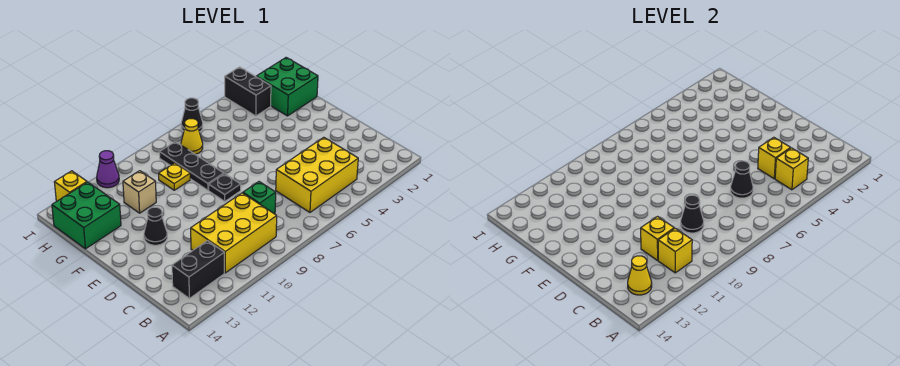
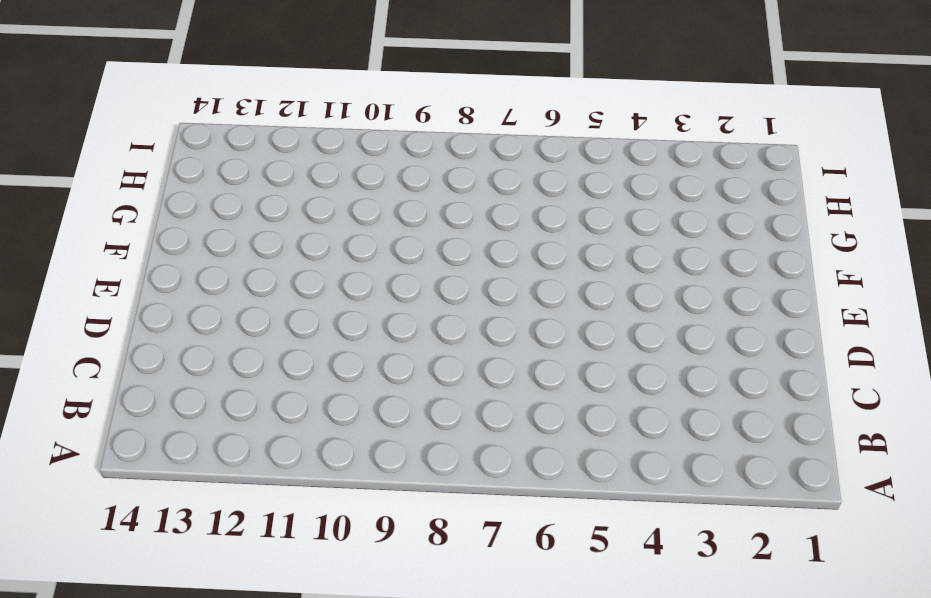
none -> yellow brick B4:C6 level 1
none -> yellow brick B9:C11 level 1
none -> black brick B12:B13 level 1

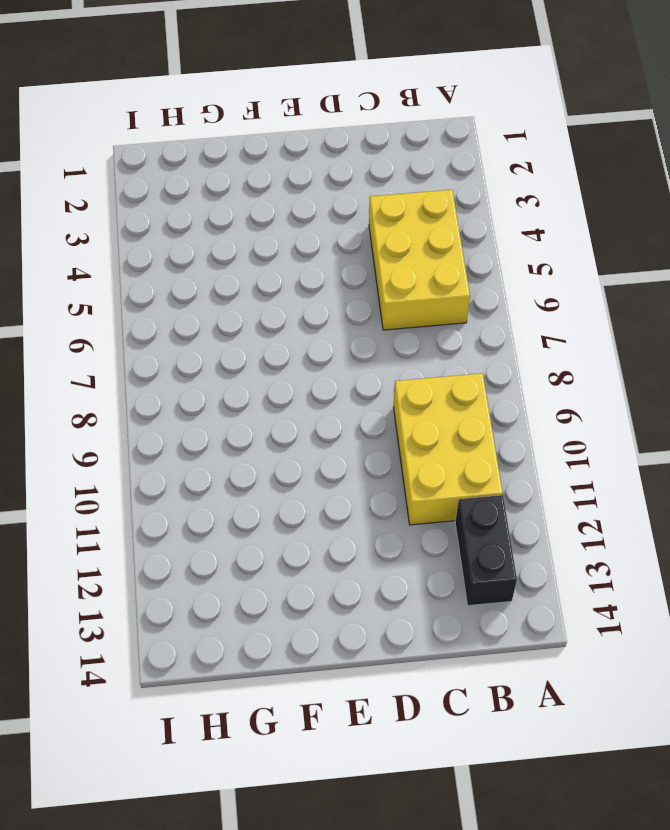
none -> green brick C8 level 1
none -> black plate E8 level 1
none -> black cone E12 level 1

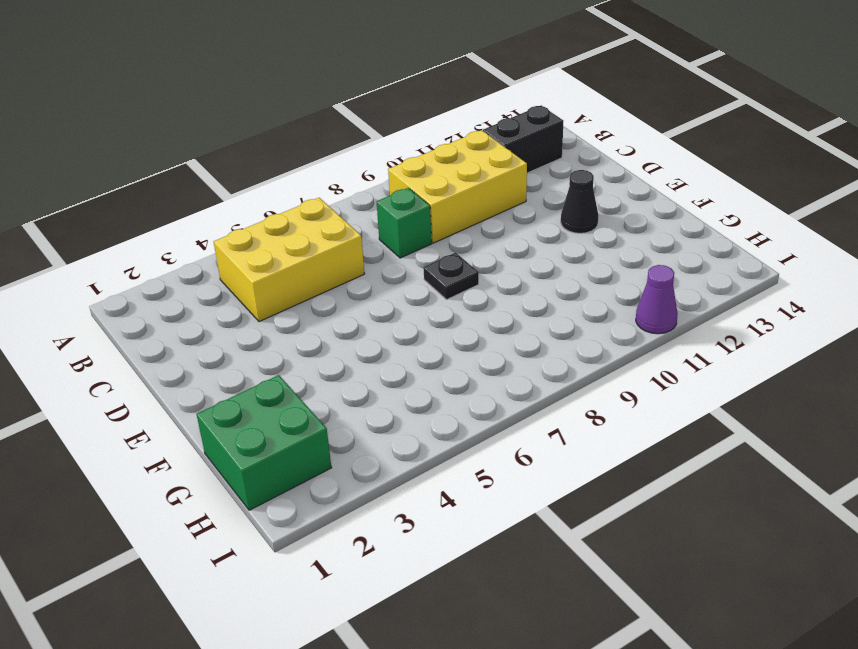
none -> black plate F8:H8 level 1
none -> yellow plate G9 level 1
none -> tan brick G11 level 1

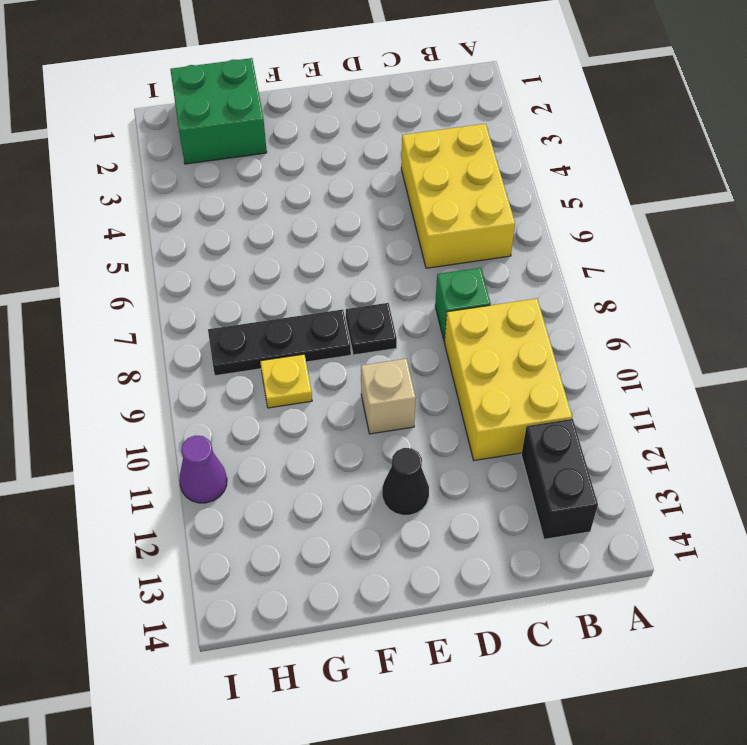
tan brick E10 level 1 -> tan brick G11 level 1
none -> green brick G13:H14 level 1
none -> black brick H3:I3 level 1
none -> yellow cone H7 level 1

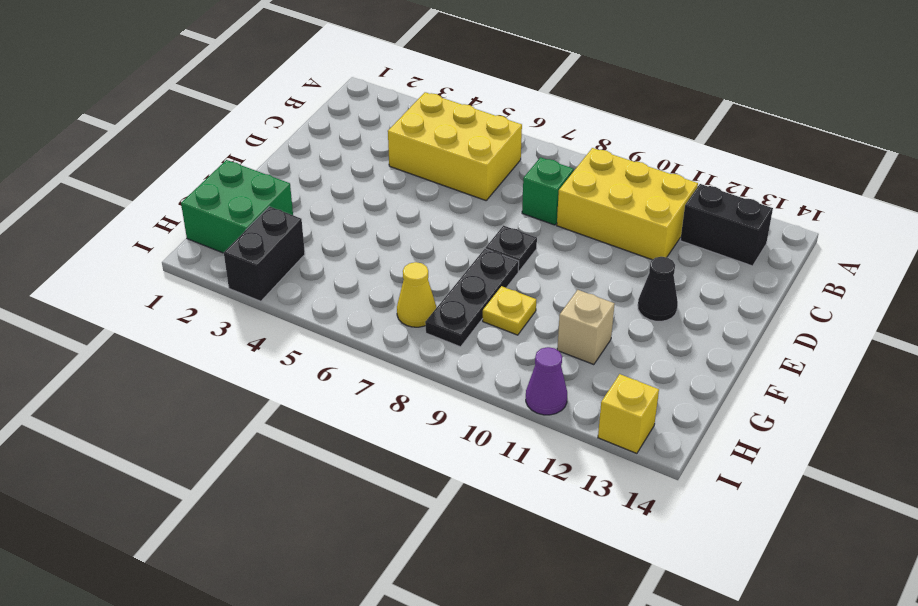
none -> green brick G13:H14 level 1
none -> black cone I6 level 1
none -> yellow brick B4 level 2

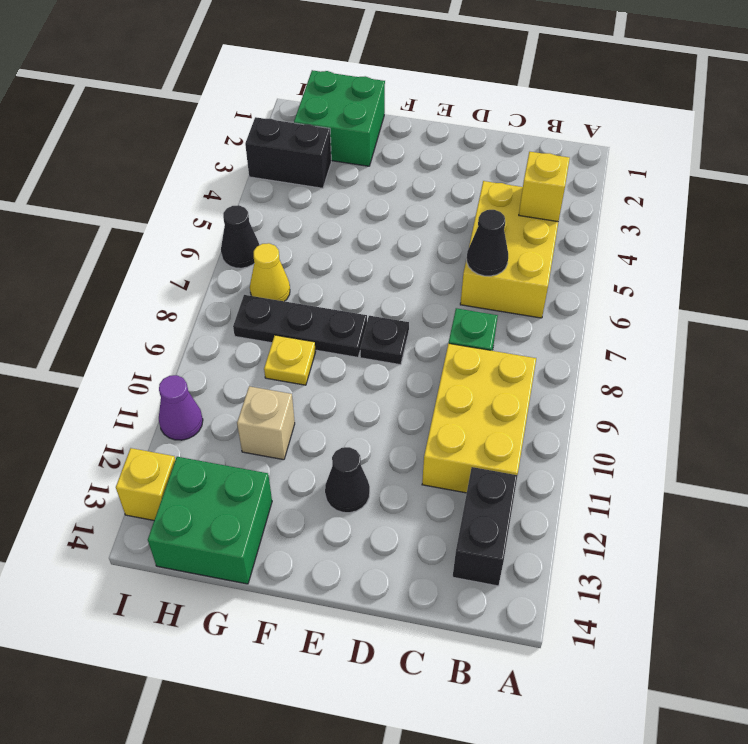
none -> yellow brick B11 level 2
none -> yellow cone B13 level 2
none -> yellow brick C4 level 2

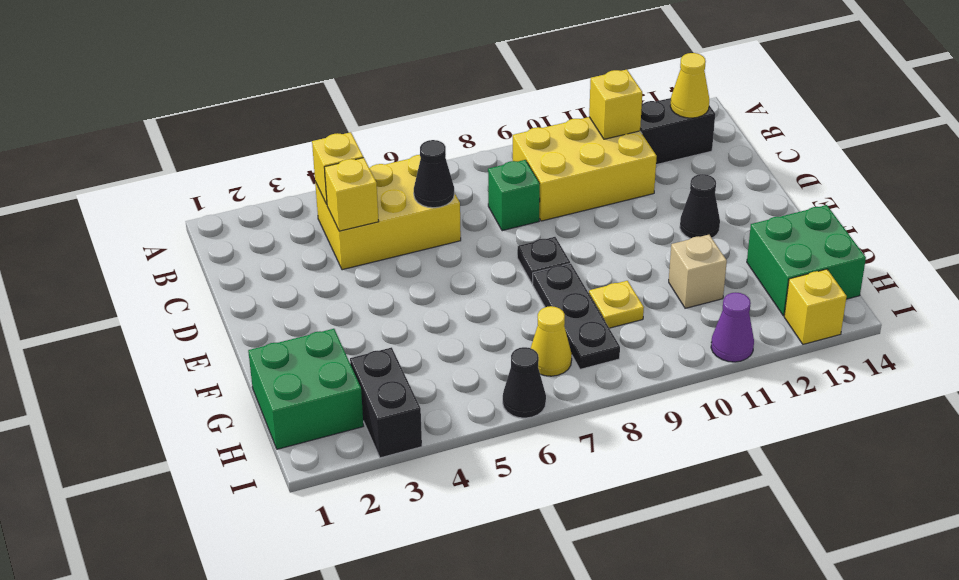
none -> black cone C9 level 2
none -> yellow brick C11 level 2

